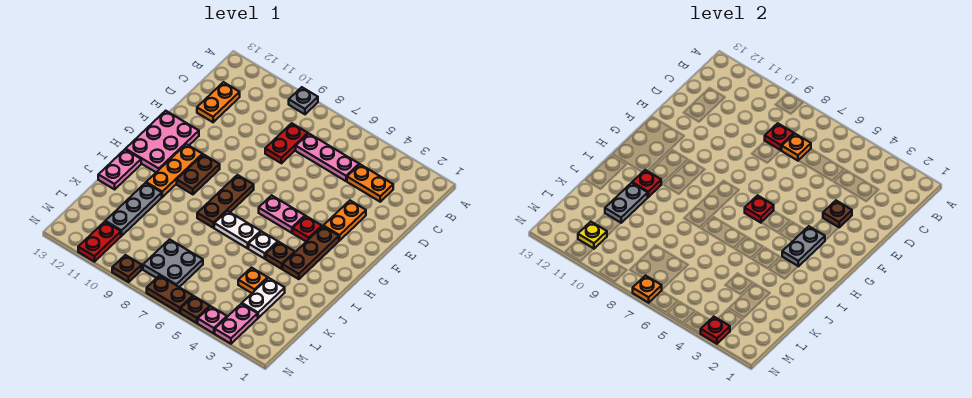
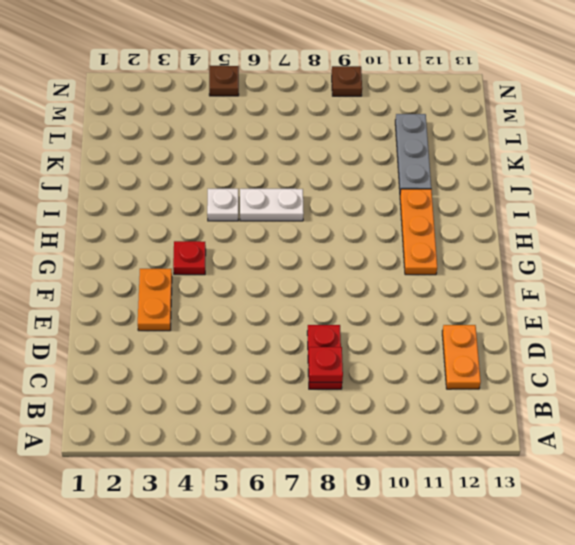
none -> grey plate A9 level 1
none -> orange plate C3:C4 level 1
none -> pink plate C5:C7 level 1
none -> pink plate F12:H13 level 1

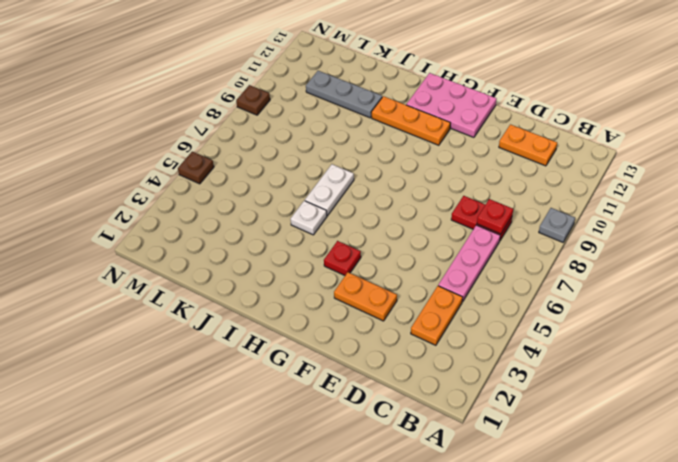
none -> brown plate G3:I3 level 1
none -> pink plate G5:G6 level 1
none -> brown plate G8:I8 level 1
none -> brown plate G10:H10 level 1

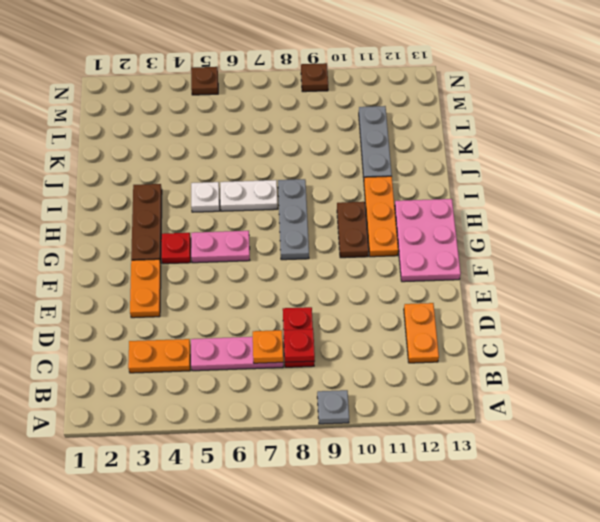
grey plate G8:I8 level 1 -> brown plate G8:I8 level 1
none -> brown plate I4 level 1
none -> pink plate I13:J13 level 1
none -> white plate K3:L3 level 1
none -> orange plate K4 level 1

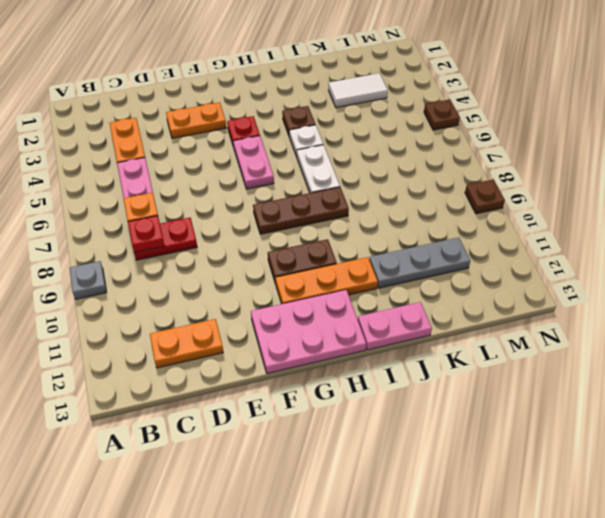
white tile K3:L3 level 1 -> white plate K3:L3 level 1
none -> brown plate G3:I3 level 1
none -> orange plate K4 level 1
none -> grey plate L7:M8 level 1
none -> pink plate M3:N3 level 1

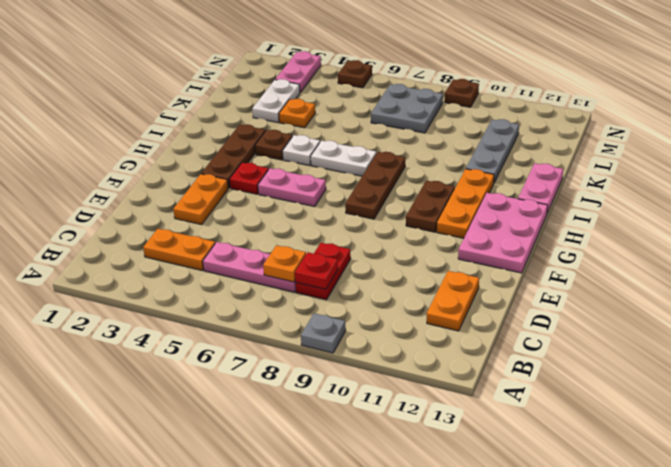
none -> red plate M11:N11 level 1
none -> pink plate N4 level 1
none -> brown plate N6:N7 level 1
none -> brown plate E3 level 2

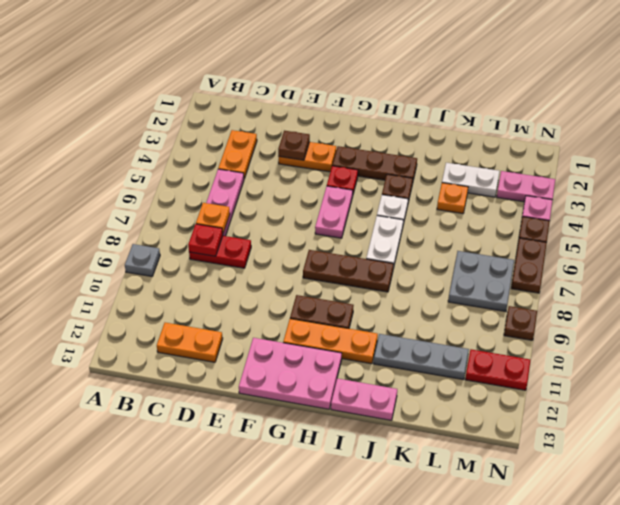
none -> grey plate G3:H3 level 2
none -> red plate G6 level 2
none -> red plate I11 level 2
none -> grey plate J11:K11 level 2

